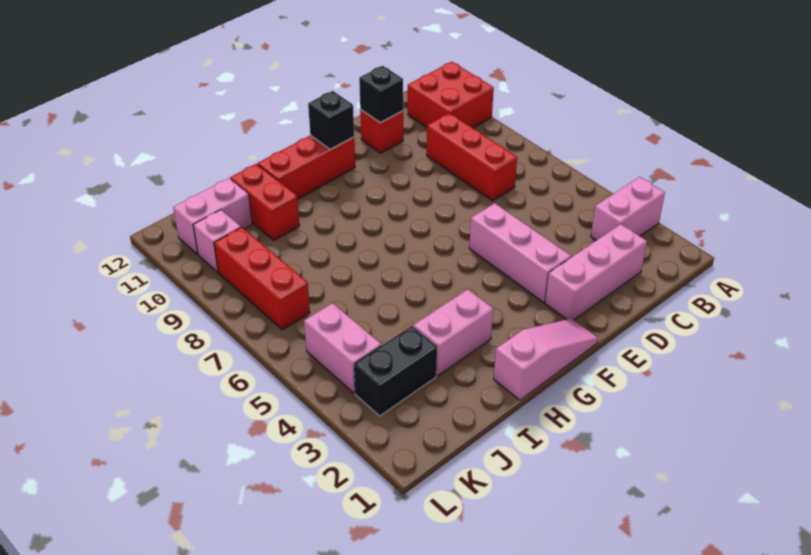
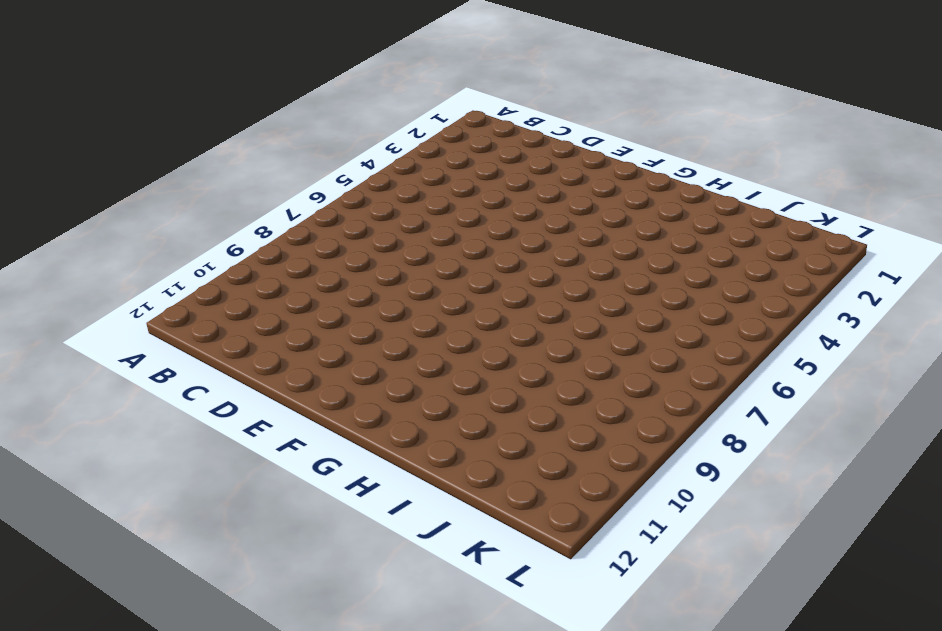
none -> pink brick A3:B3 level 1
none -> red brick A10:B11 level 1
none -> pink brick C2:E2 level 1

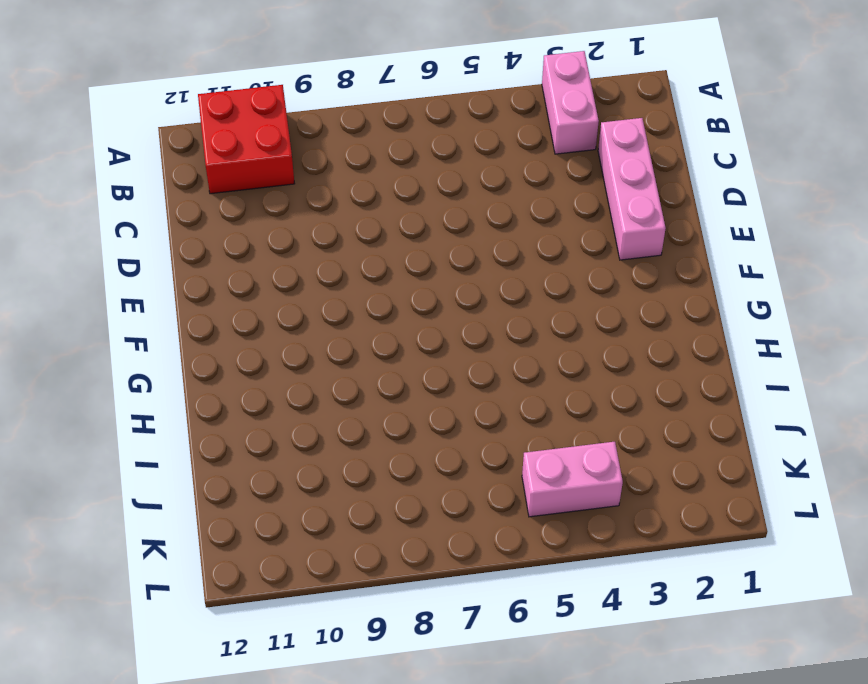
none -> red brick C7:C9 level 1
none -> red brick D11 level 1
none -> pink brick E3:E5 level 1

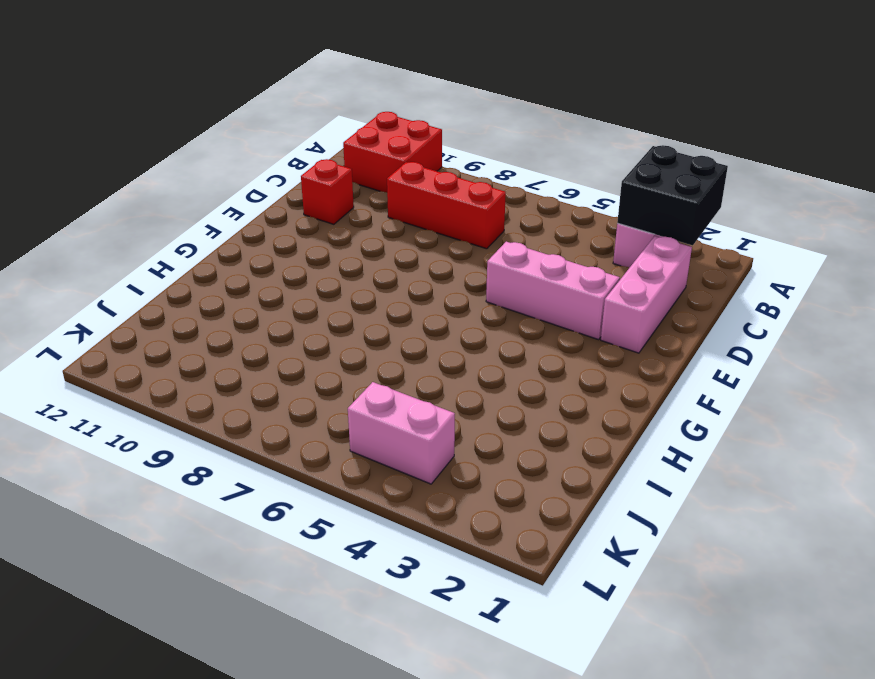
black brick A2:B3 level 2 -> none
none -> pink slope F1:H1 level 1 top H
none -> red brick F11:H11 level 1
none -> pink brick H3:I3 level 1

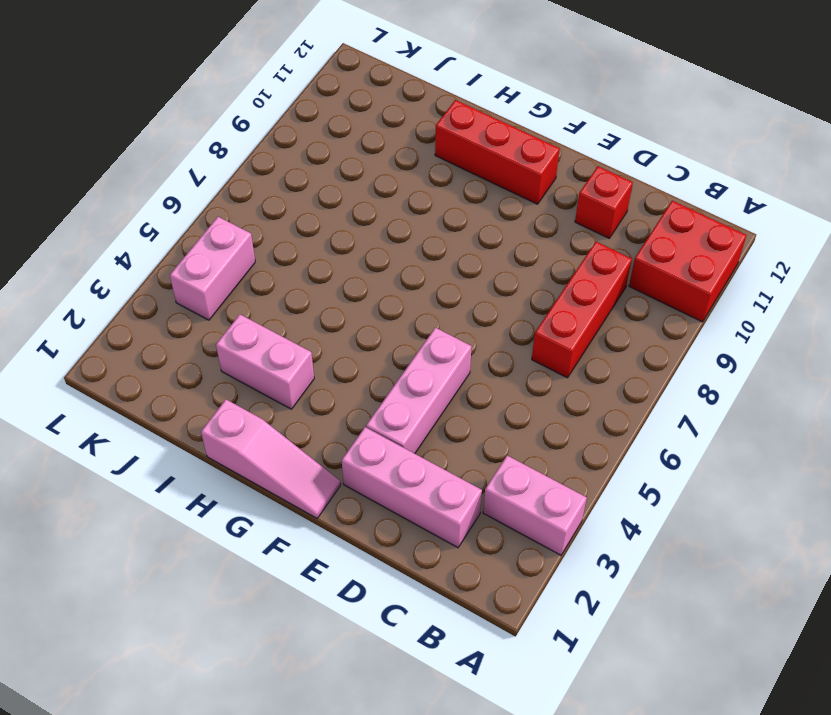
none -> red brick I10:I11 level 1
none -> black brick J3:K3 level 1
none -> pink brick J11:K11 level 1

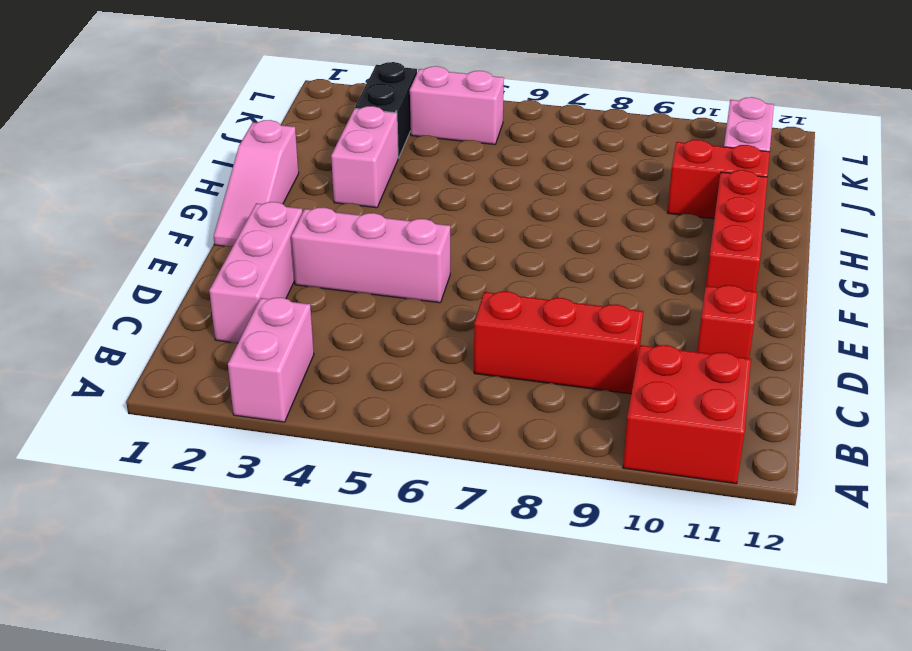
none -> red brick K7:K9 level 1
none -> pink brick K10 level 1
none -> black brick D11 level 2

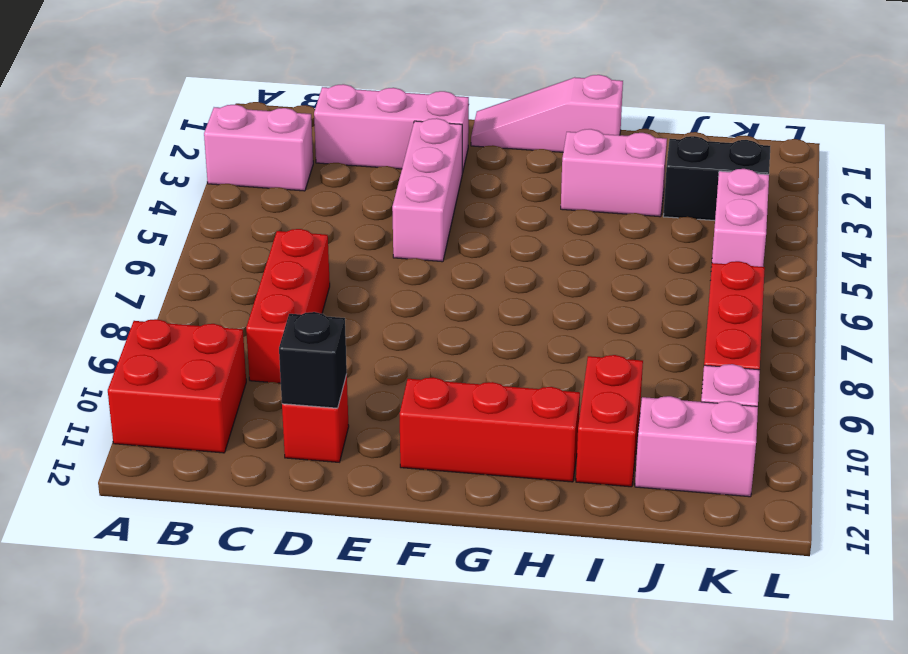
none -> black brick F11 level 2

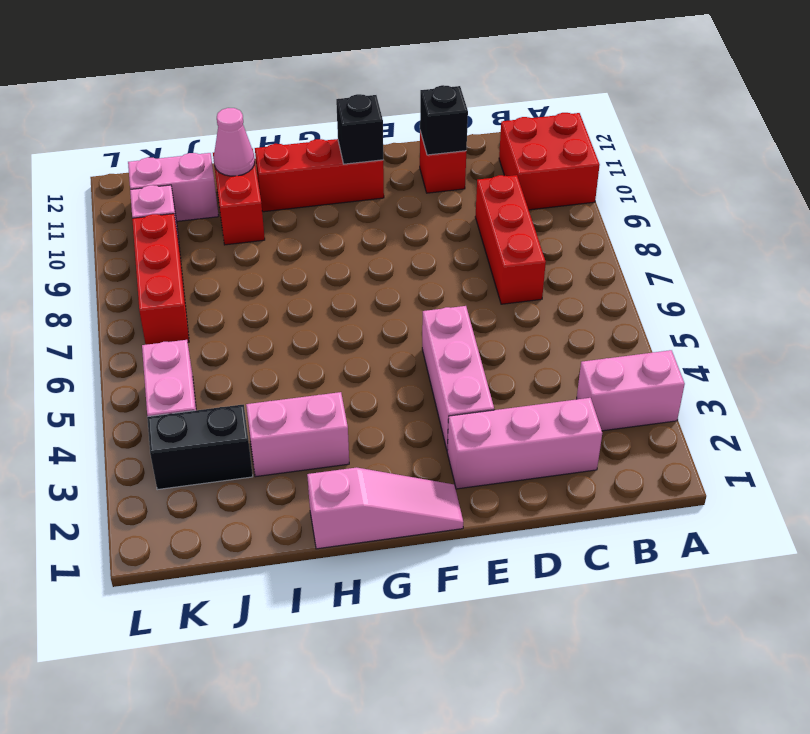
pink cone I11 level 2 -> none

